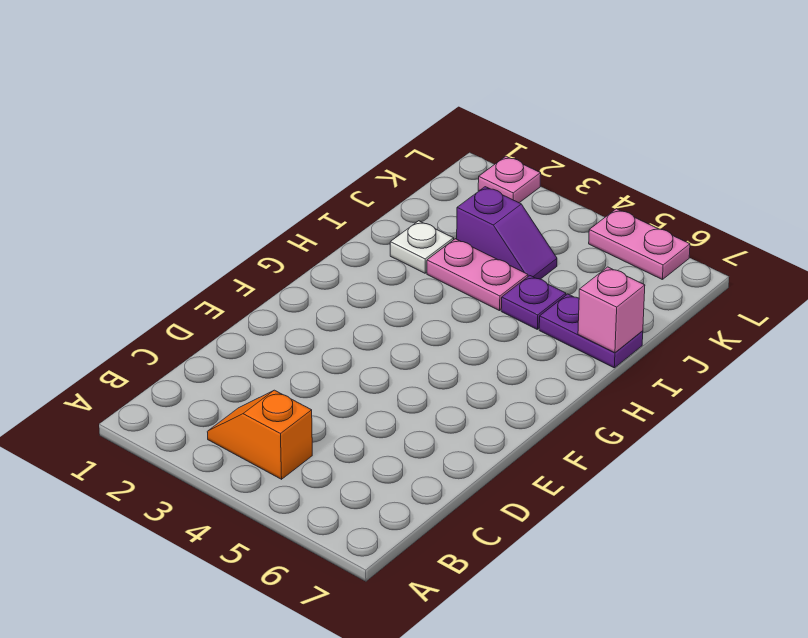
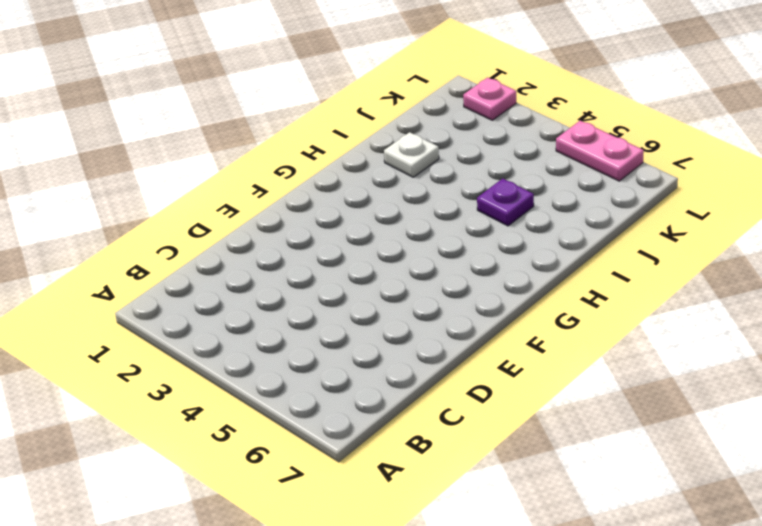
none -> orange slope B3:B4 level 1 top 4
none -> pink plate I3:I4 level 1

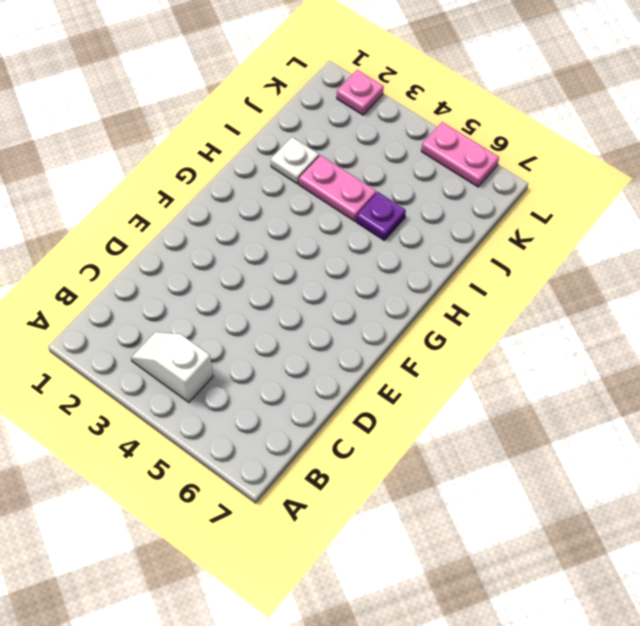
white slope B3:B4 level 1 top 4 -> orange slope B3:B4 level 1 top 4
none -> purple plate I6:I7 level 1
none -> purple slope J3:J4 level 1 top 3

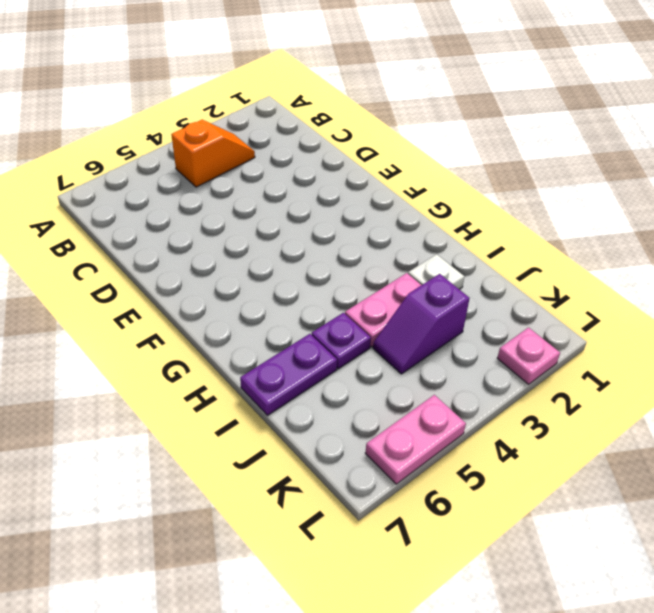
none -> pink brick I7 level 2

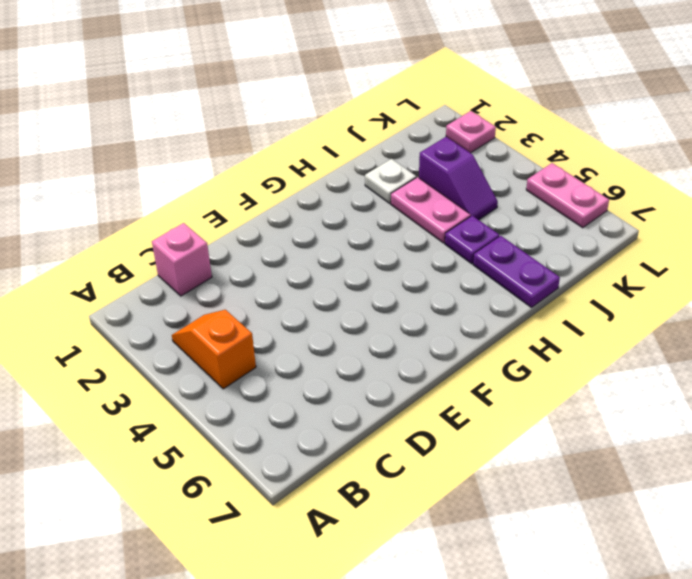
pink brick C1 level 1 -> pink brick I7 level 2

